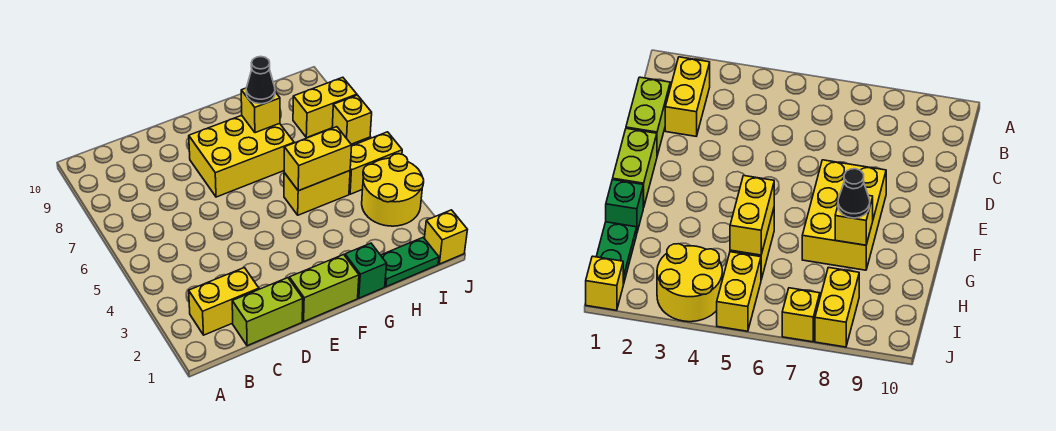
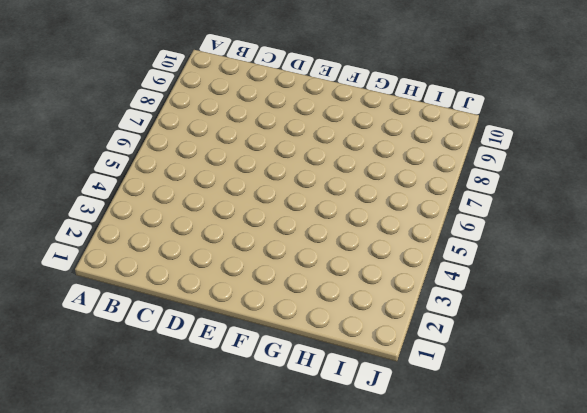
none -> yellow brick B2:C2 level 1
none -> lime brick C1:D1 level 1
none -> lime brick E1:F1 level 1

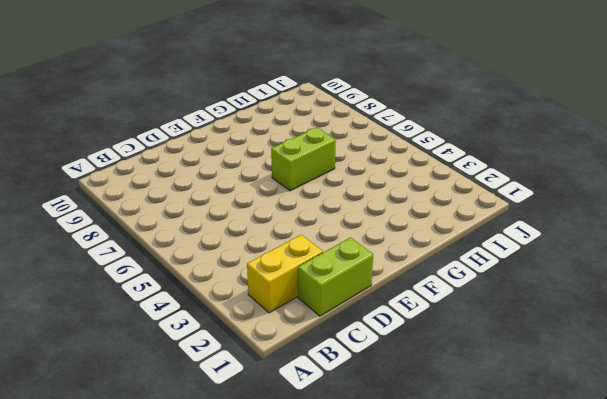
lime brick F6:G6 level 1 -> lime brick E1:F1 level 1
none -> yellow brick E7:G8 level 1
none -> green brick G1 level 1
none -> yellow brick G5:H5 level 1

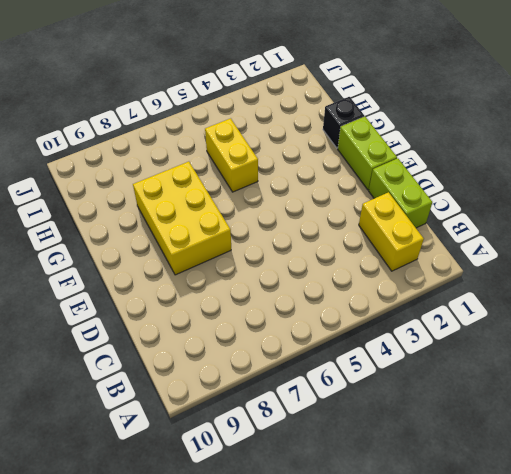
black brick G1 level 1 -> green brick G1 level 1
none -> green plate H1:I1 level 1
none -> yellow round brick I3:J4 level 1
none -> yellow brick I5:J5 level 1

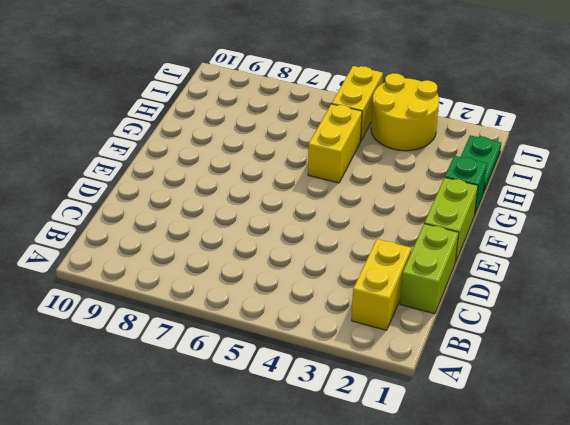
none -> yellow brick E7:G8 level 1
none -> yellow brick I8:J8 level 1
none -> yellow brick J1 level 1

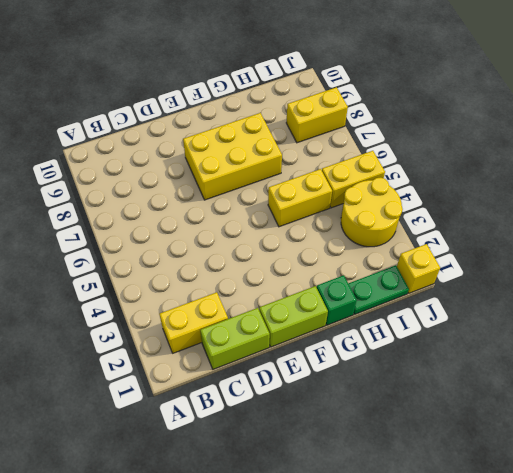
none -> yellow brick J7 level 1
none -> yellow brick G5:H5 level 2
none -> yellow brick G8 level 2

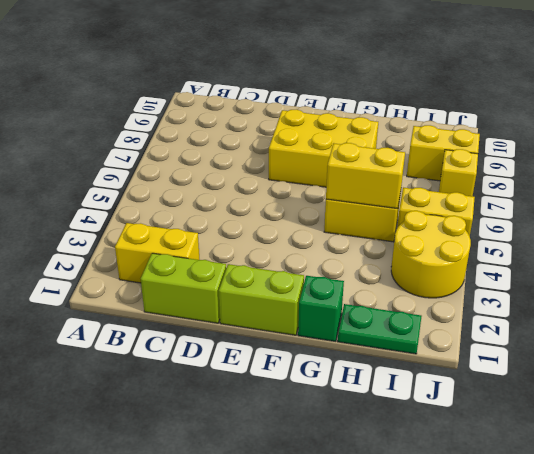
none -> yellow brick J1 level 1
none -> yellow brick G8 level 2
none -> black cone G8 level 3

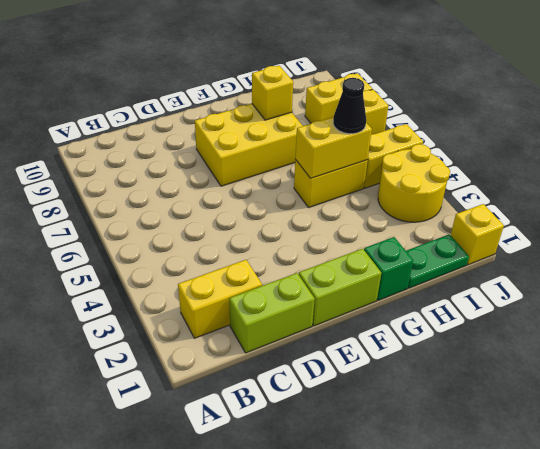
black cone H5 level 3 -> black cone G8 level 3

